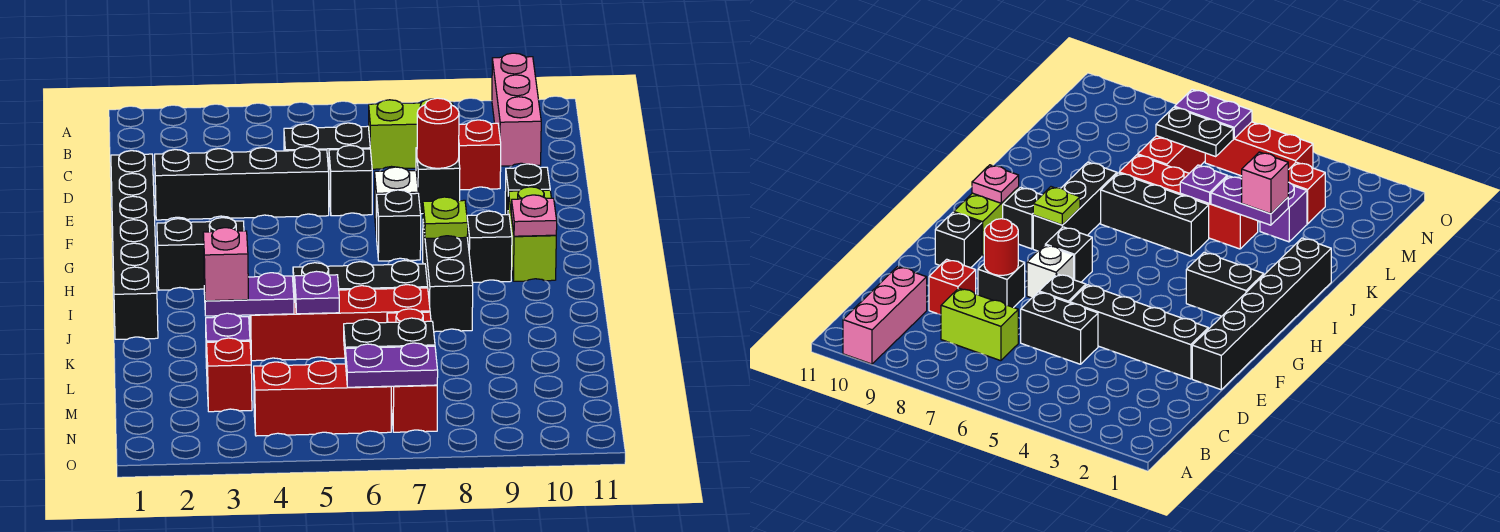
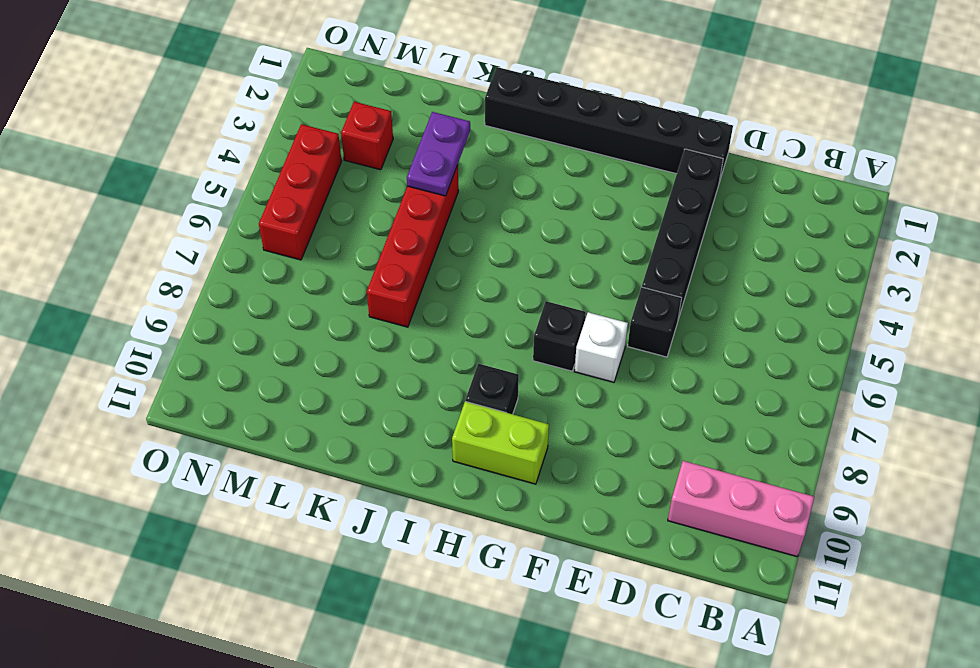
none -> lime brick C7:C8 level 1
none -> black brick D5:D6 level 1
none -> red brick D9 level 1

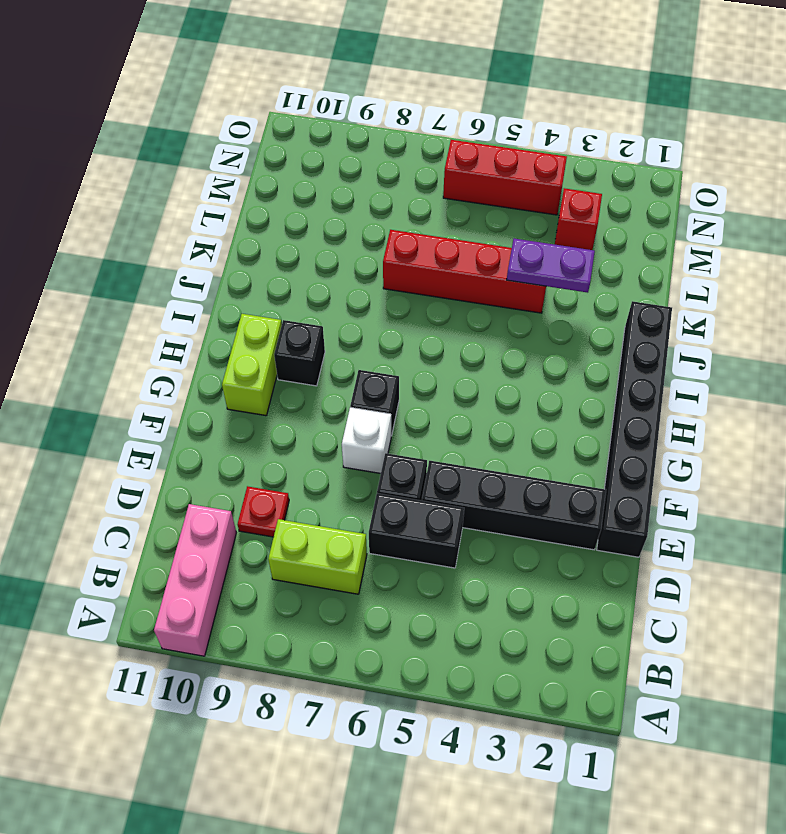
red plate D9 level 1 -> red brick D9 level 1
none -> black brick E8 level 1
none -> black brick F10 level 1
none -> black brick H2:H3 level 1

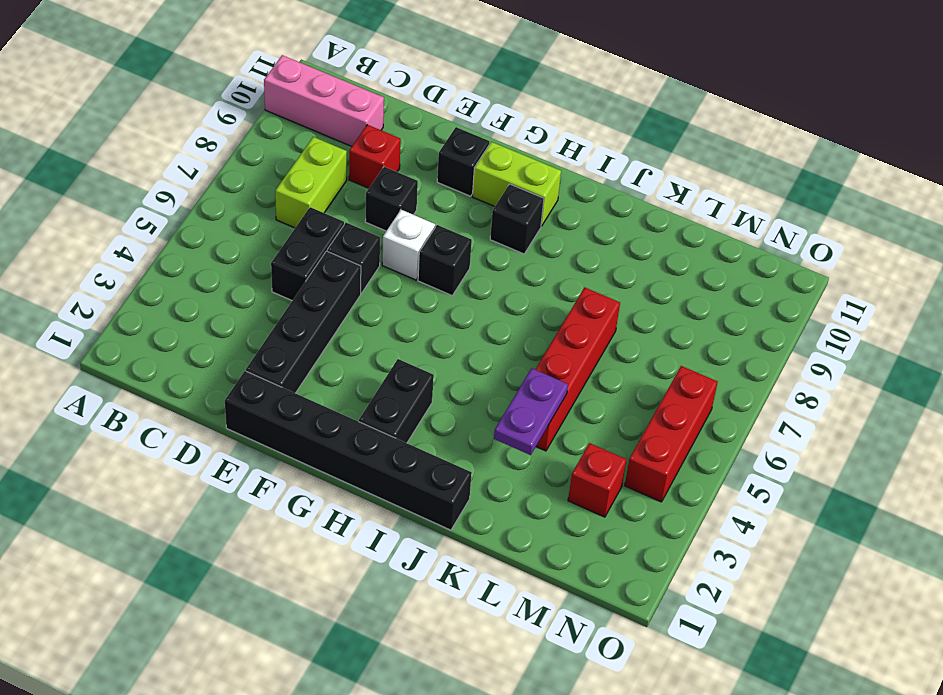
none -> black brick H8:J8 level 1
none -> black brick J5:J7 level 1
none -> purple brick L3 level 1

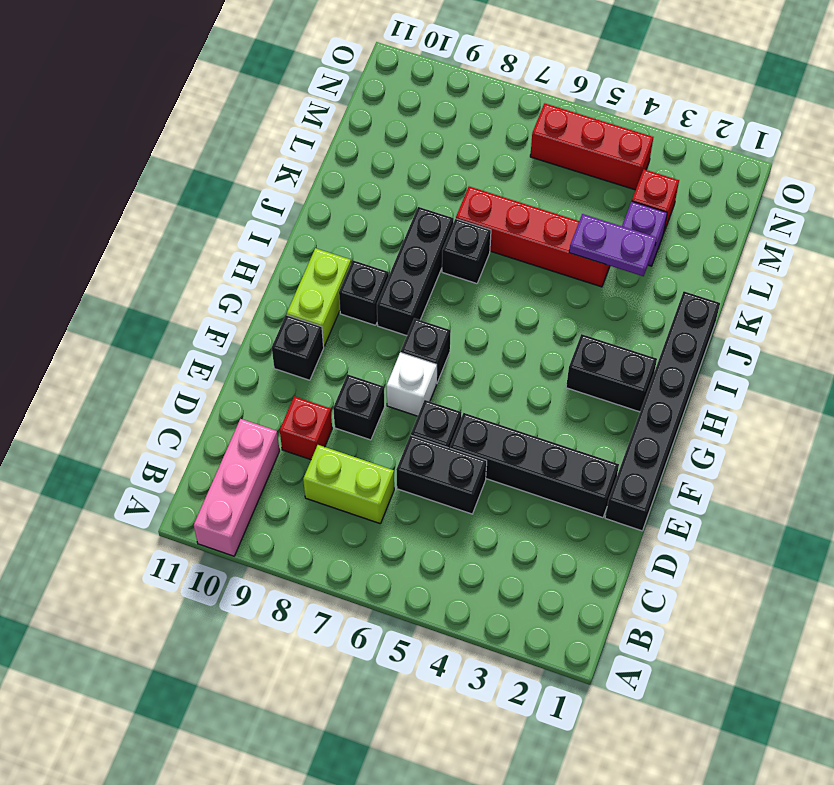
black brick J7 level 1 -> black brick J5:J7 level 1
none -> red brick L7:N7 level 1
none -> red round brick E8 level 2
none -> lime plate H8 level 2

